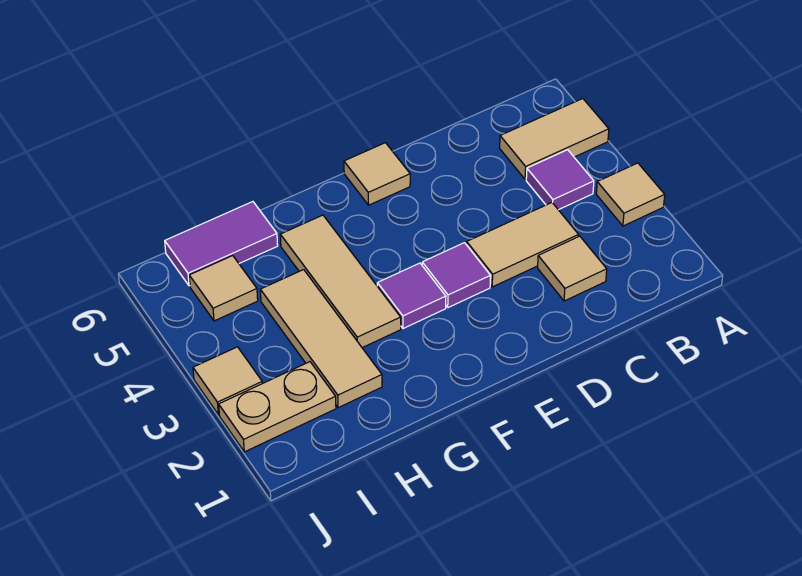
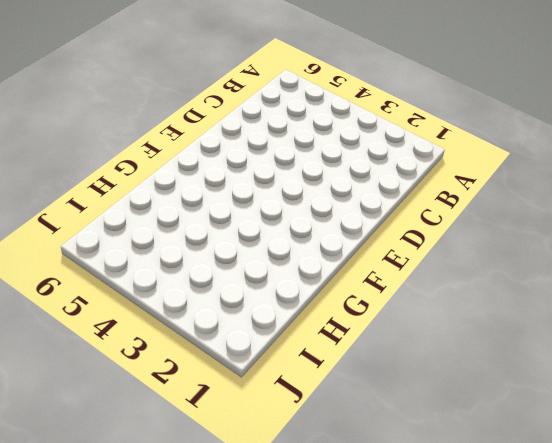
none -> tan tile A3 level 1
none -> tan tile A5:B5 level 1
none -> purple tile B4 level 1

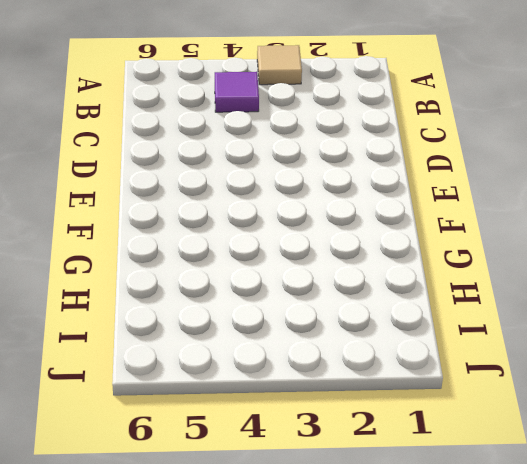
none -> tan tile A5:B5 level 1
none -> tan tile C2 level 1
none -> tan tile C3:D3 level 1

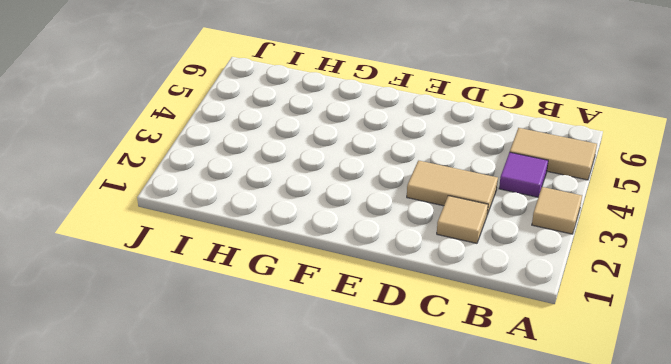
none -> purple tile E3 level 1
none -> tan tile E6 level 1
none -> purple tile F3 level 1

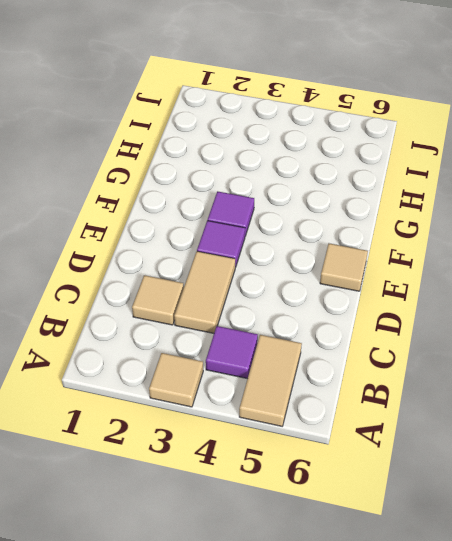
none -> tan tile G3:G5 level 1
none -> tan tile H2:H4 level 1
none -> purple tile H6:I6 level 1

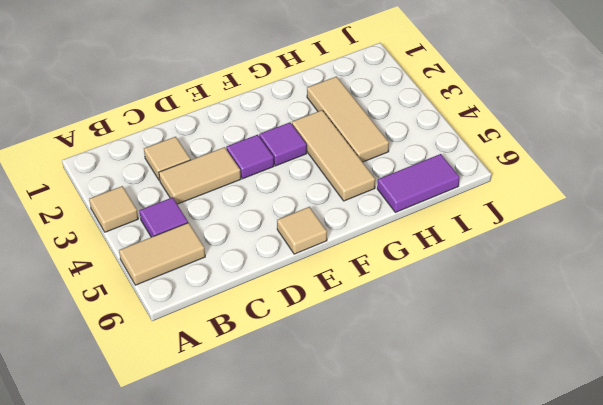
none -> tan plate I2:J2 level 1
none -> tan tile I5 level 1
none -> tan tile J3 level 1

